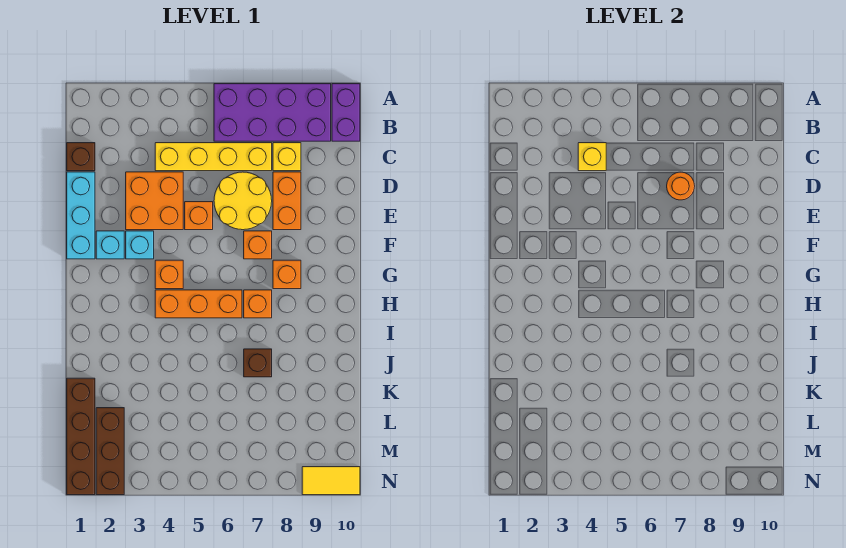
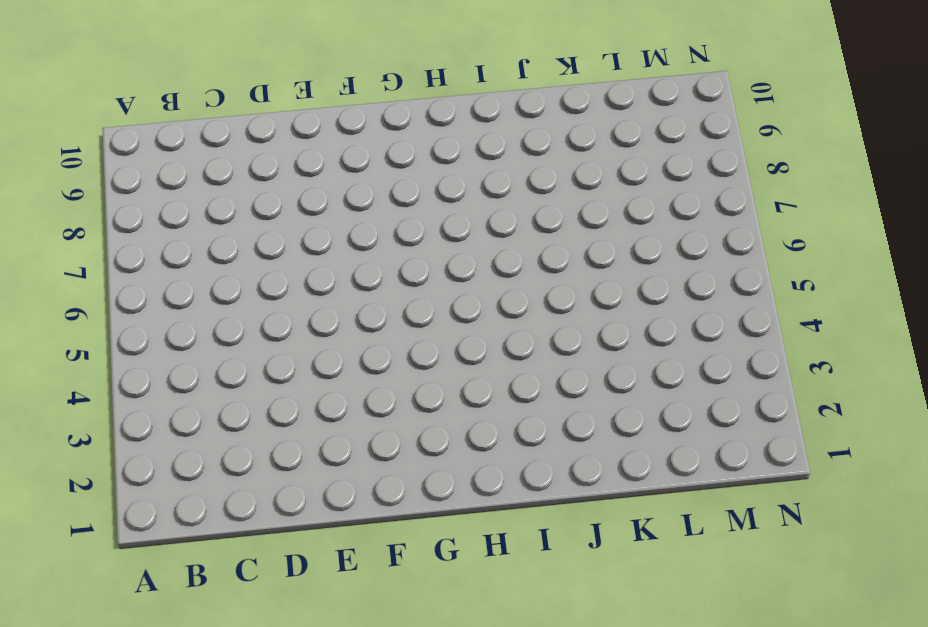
none -> purple brick A6:B9 level 1
none -> purple brick A10:B10 level 1
none -> brown brick C1 level 1

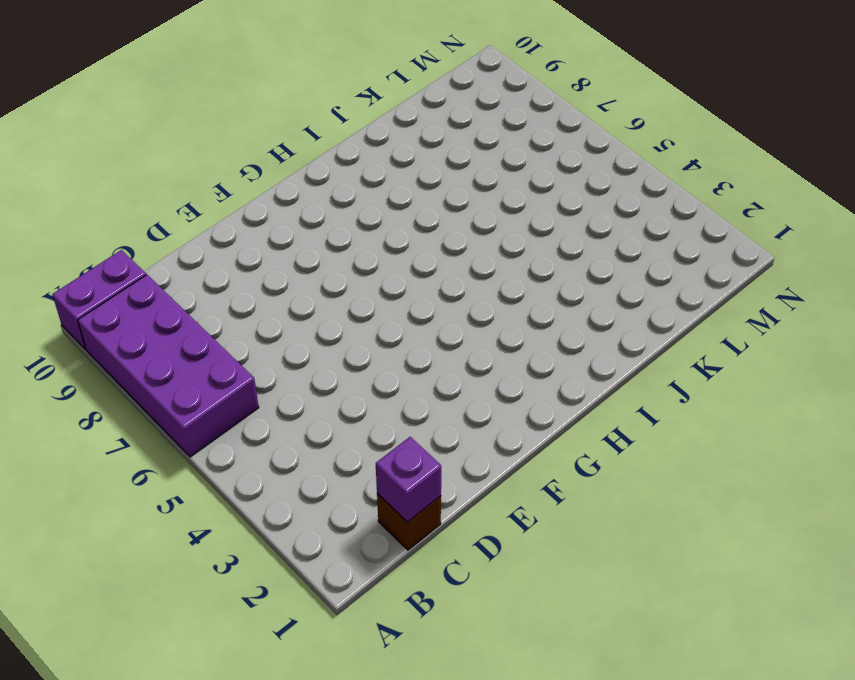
purple brick C1 level 2 -> none
none -> yellow brick C4:C7 level 1
none -> yellow brick C8 level 1
none -> cyan brick D1:F1 level 1

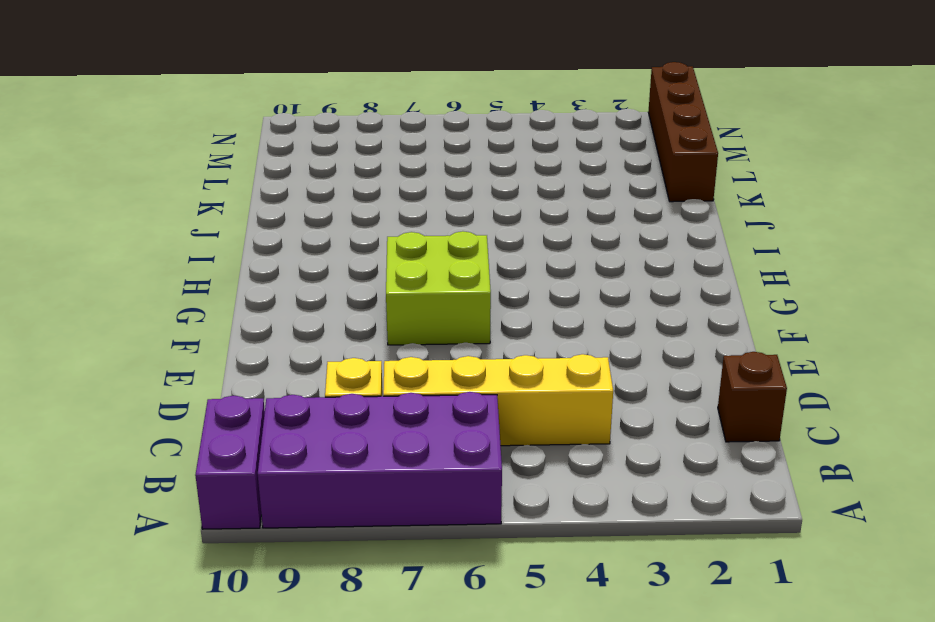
lime brick F6:G7 level 1 -> orange brick F7 level 1
none -> cyan brick D1:F1 level 1
none -> orange brick D3:E4 level 1
none -> yellow round brick D6:E7 level 1

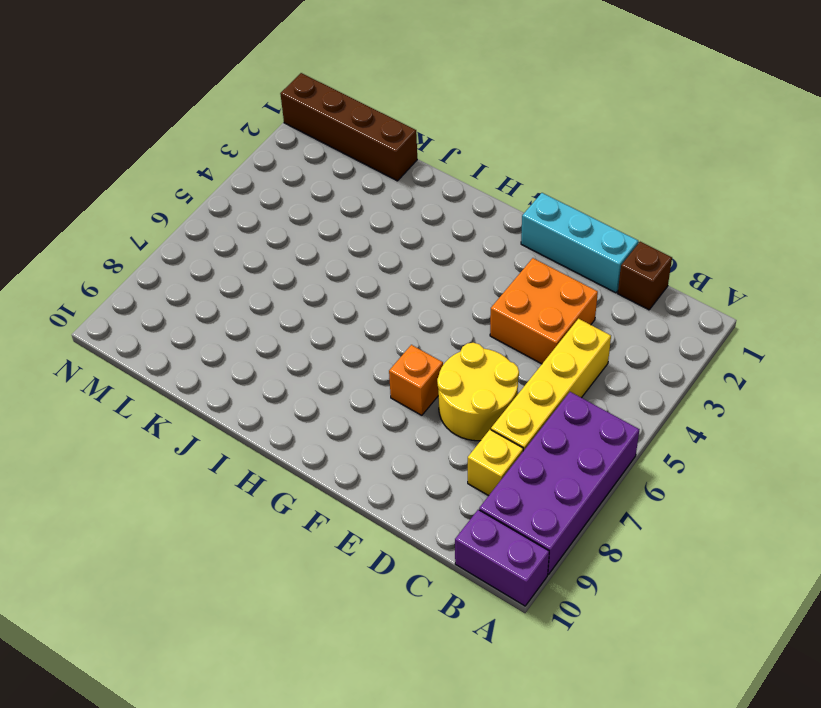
none -> orange brick D8:E8 level 1
none -> orange brick E5 level 1
none -> cyan brick F2 level 1

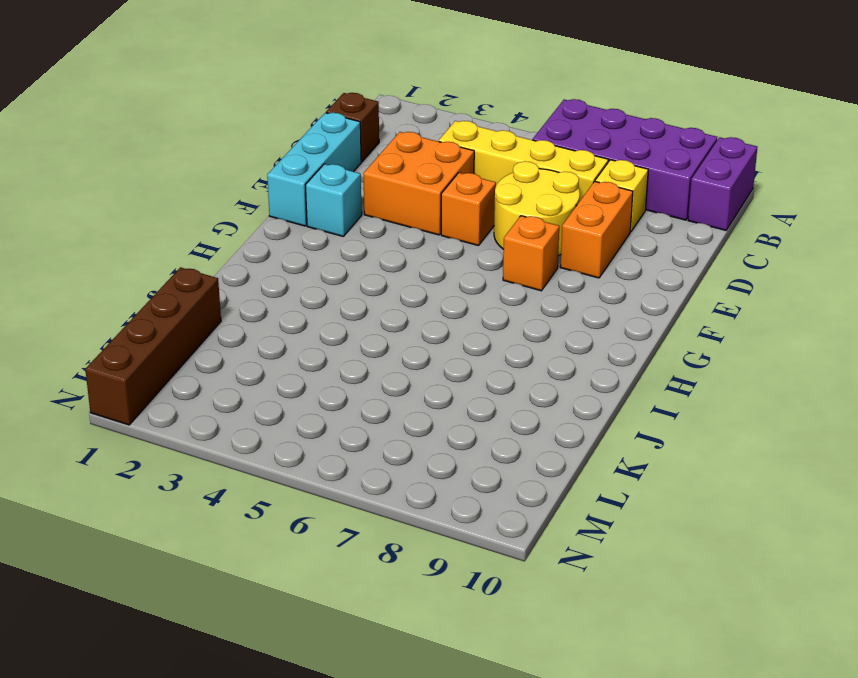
none -> cyan brick F3 level 1
none -> orange brick G4 level 1
none -> orange brick G8 level 1

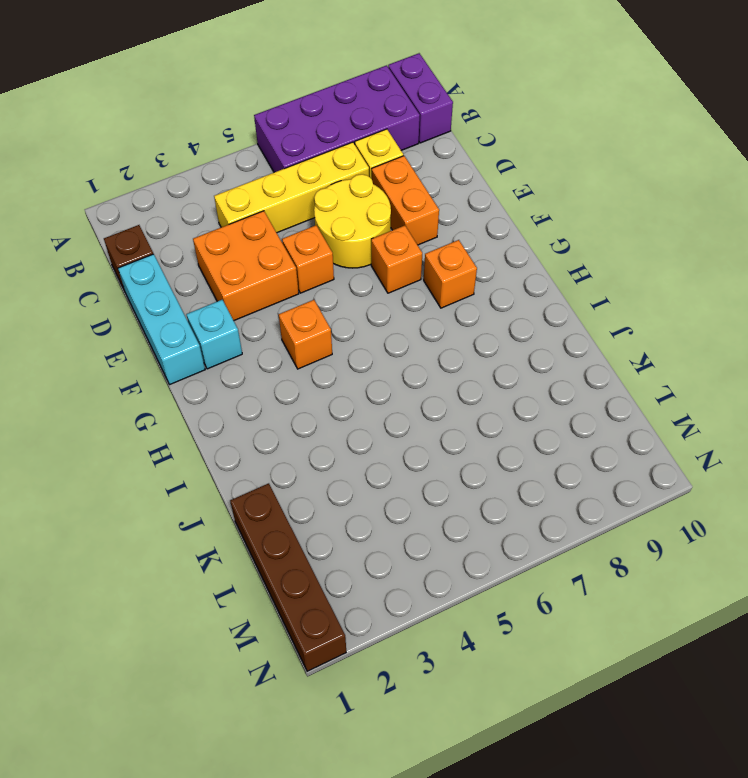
none -> cyan brick F3 level 1
none -> orange brick H4:H6 level 1
none -> orange brick H7 level 1

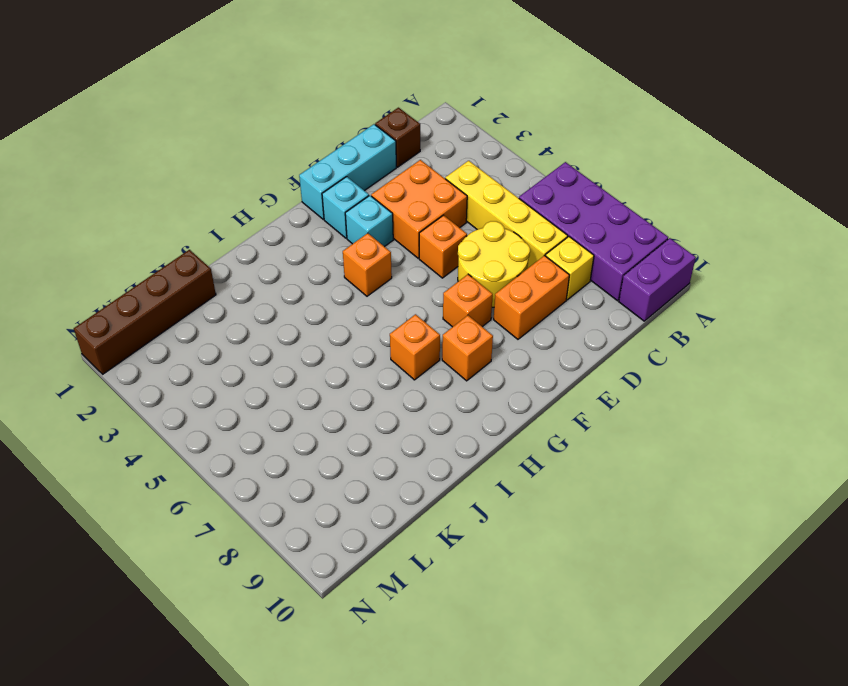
none -> orange brick H4:H6 level 1
none -> brown brick J7 level 1
none -> brown brick L2:N2 level 1

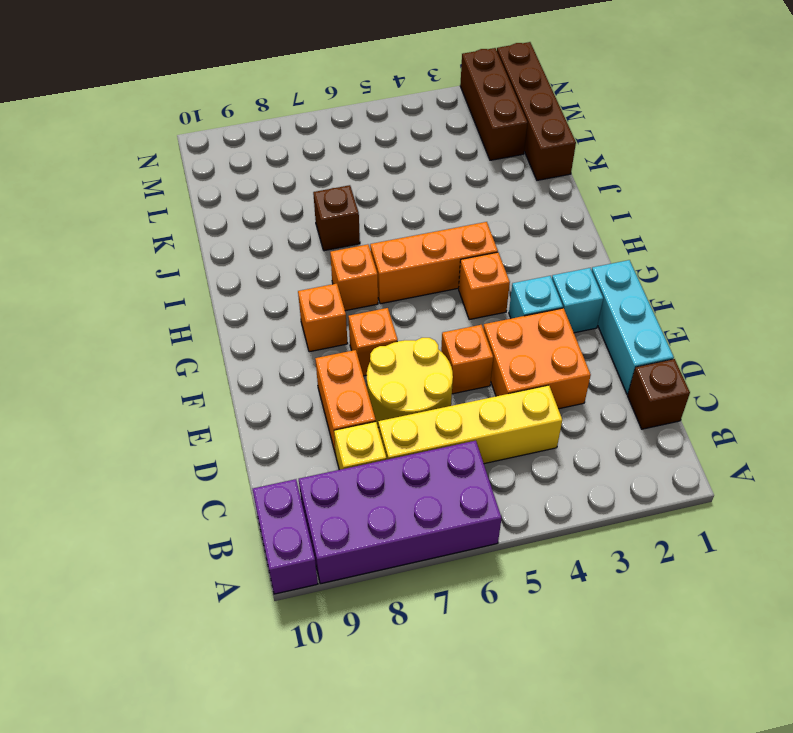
none -> yellow tile N9:N10 level 1
none -> yellow brick C4 level 2
none -> orange round brick D7 level 2

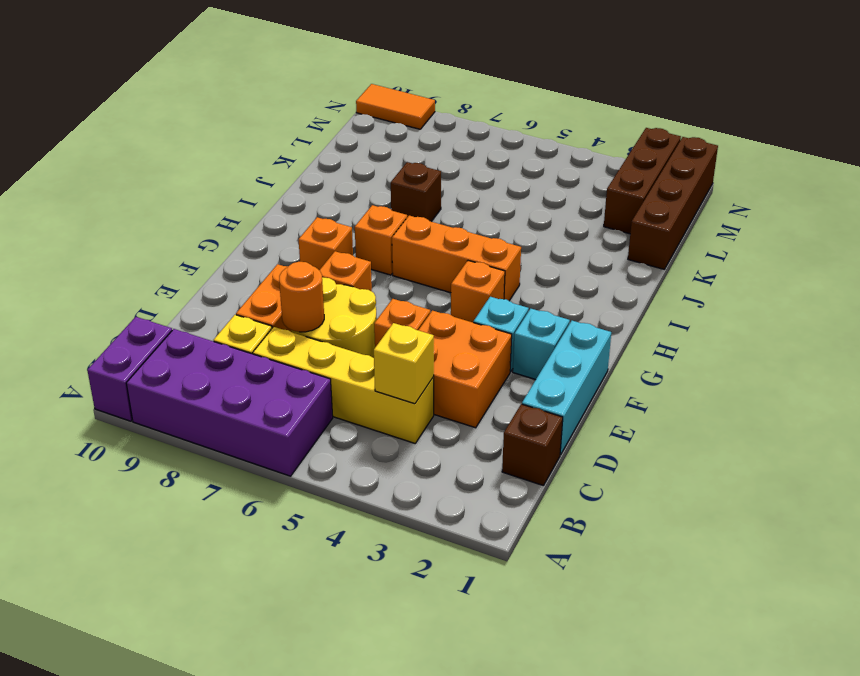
orange tile N9:N10 level 1 -> yellow tile N9:N10 level 1

